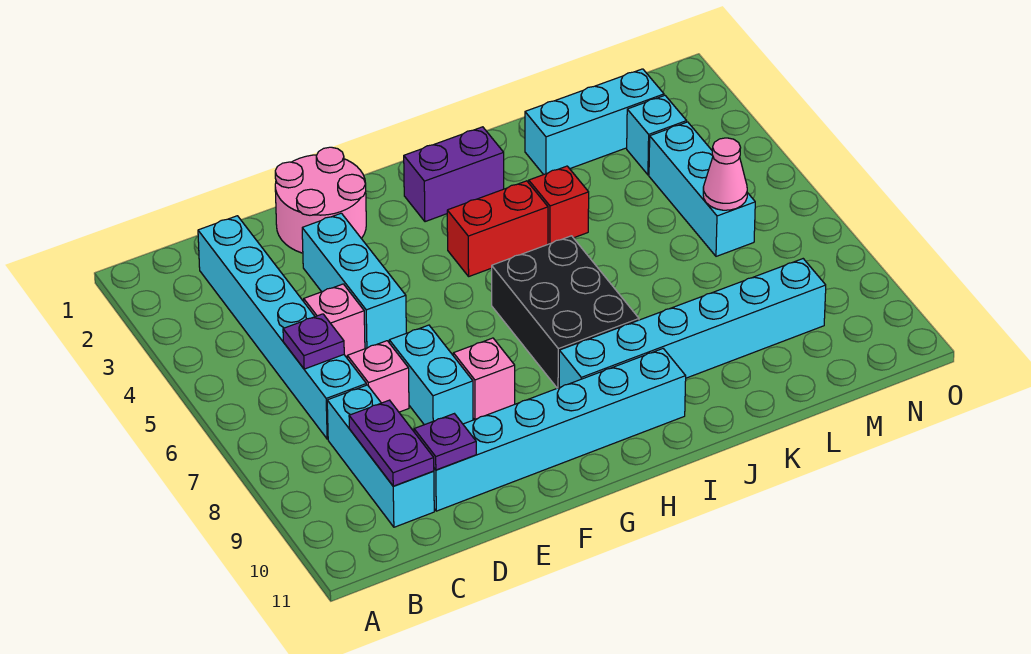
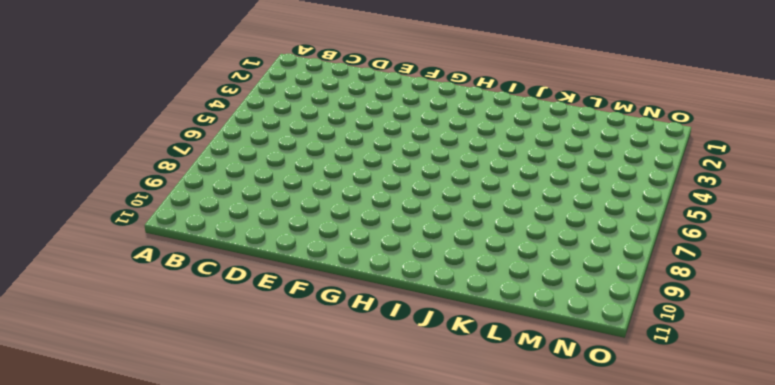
none -> cyan brick C2:C7 level 1
none -> cyan brick C8:C10 level 1
none -> pink brick D5 level 1

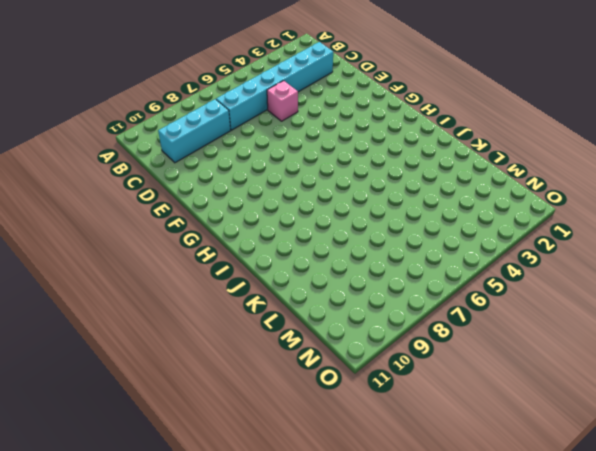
none -> pink brick D7 level 1
none -> cyan brick D10:I10 level 1
none -> pink round brick E1:F2 level 1

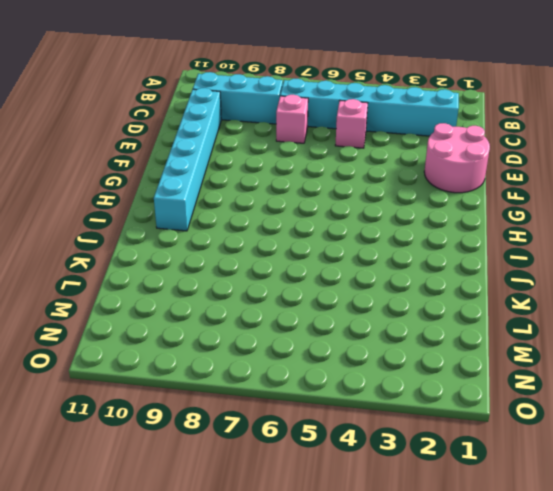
none -> cyan brick E3:E5 level 1
none -> cyan brick E7:E8 level 1
none -> pink brick F8 level 1

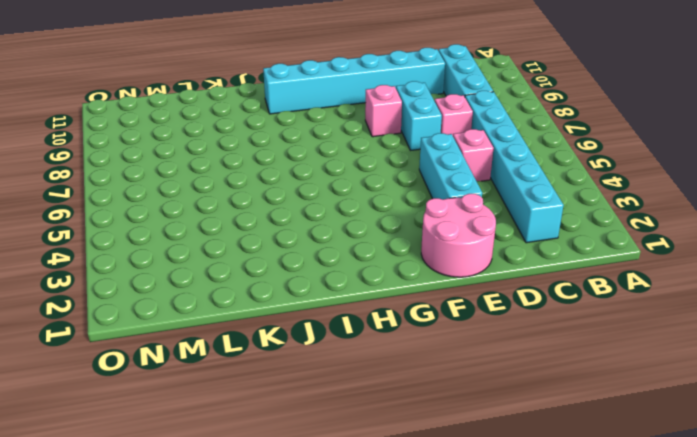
none -> purple brick H2:I2 level 1
none -> red brick H4:I4 level 1
none -> black brick H6:I8 level 1

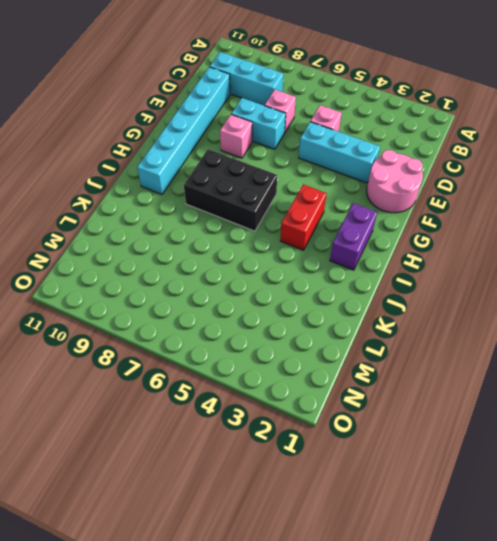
none -> cyan brick C2:C7 level 1
none -> cyan brick H9:M9 level 1
none -> red brick J4 level 1

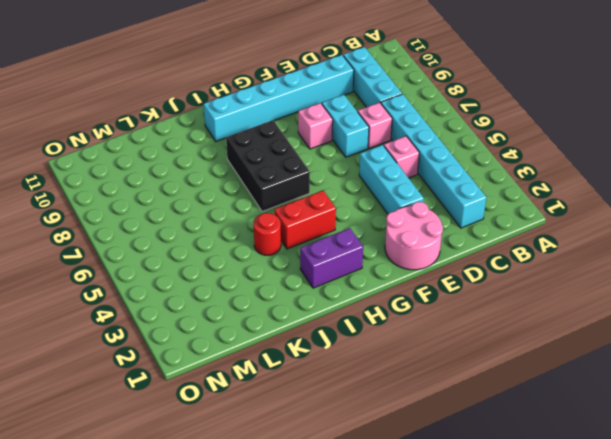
red round brick J4 level 1 -> red brick J4 level 1
none -> cyan brick H9:M9 level 1
none -> cyan brick K2:M2 level 1
none -> cyan brick M3 level 1

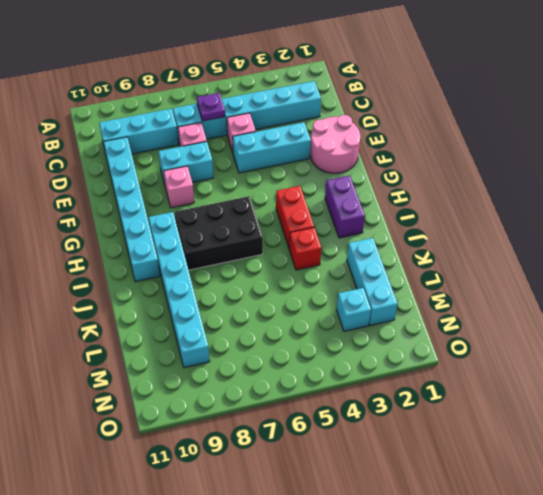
none -> cyan brick M4:M6 level 1
none -> purple plate C9:C10 level 2
none -> purple plate D10 level 2

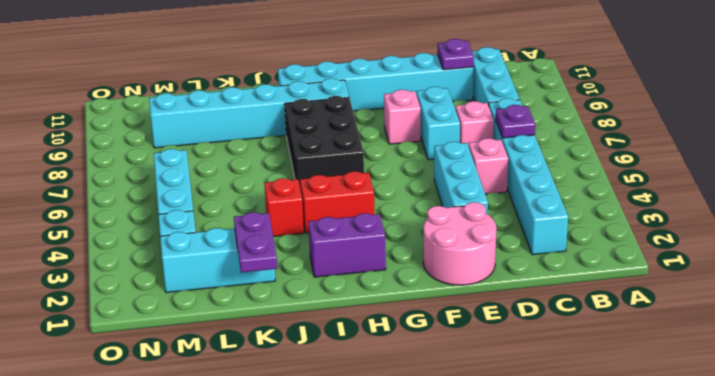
purple plate K1:K2 level 2 -> purple plate C9:C10 level 2
none -> pink cone M6 level 2

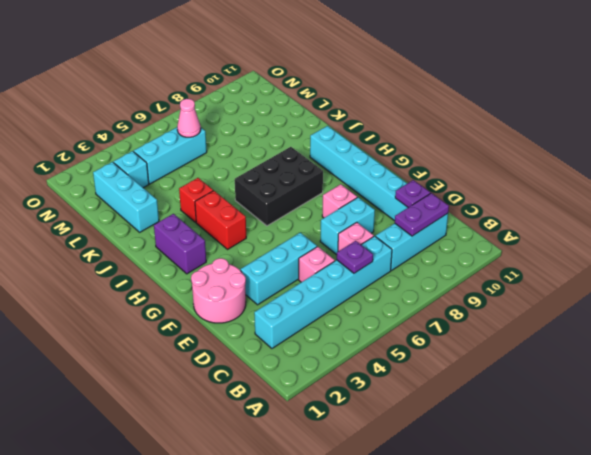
none -> cyan brick H9:M9 level 1

